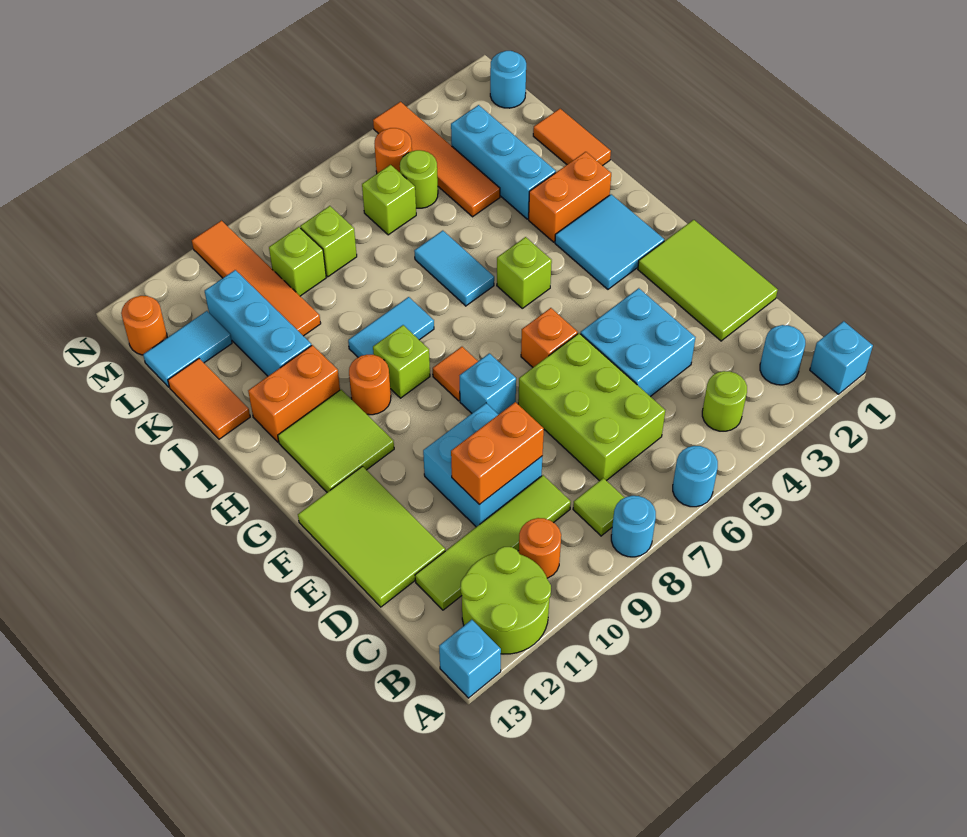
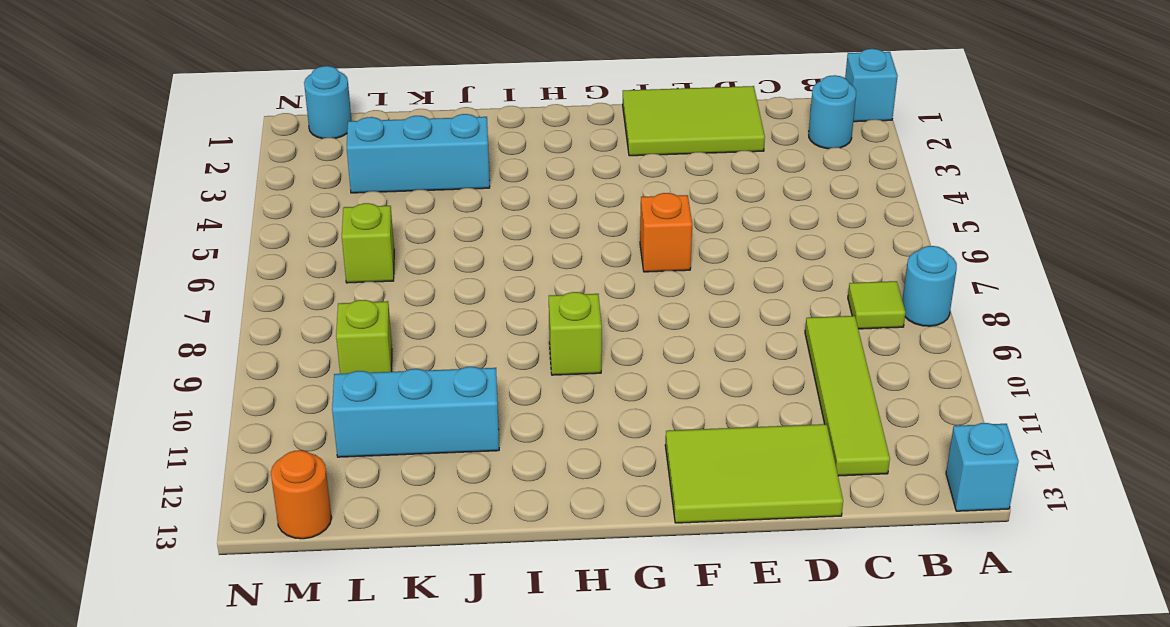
none -> cyan round brick A6 level 1
none -> lime round brick A11:B12 level 1
none -> lime round brick B4 level 1
none -> orange round brick B10 level 1

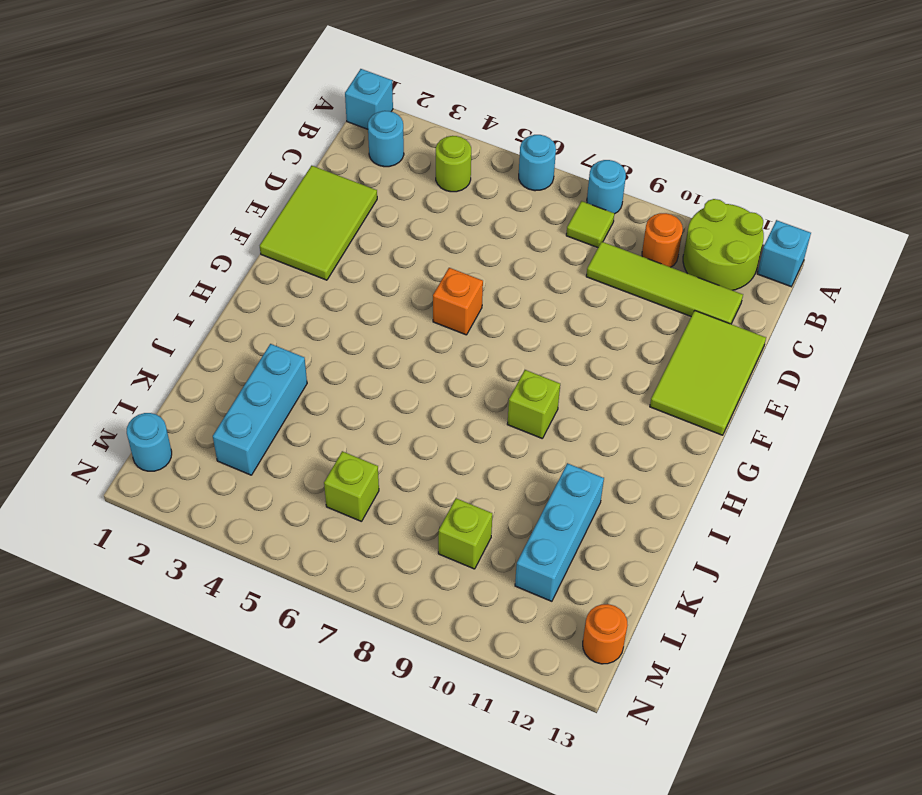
none -> lime brick C6:E7 level 1
none -> cyan brick D4:E5 level 1
none -> cyan brick D9:E10 level 1
none -> cyan brick F8 level 1

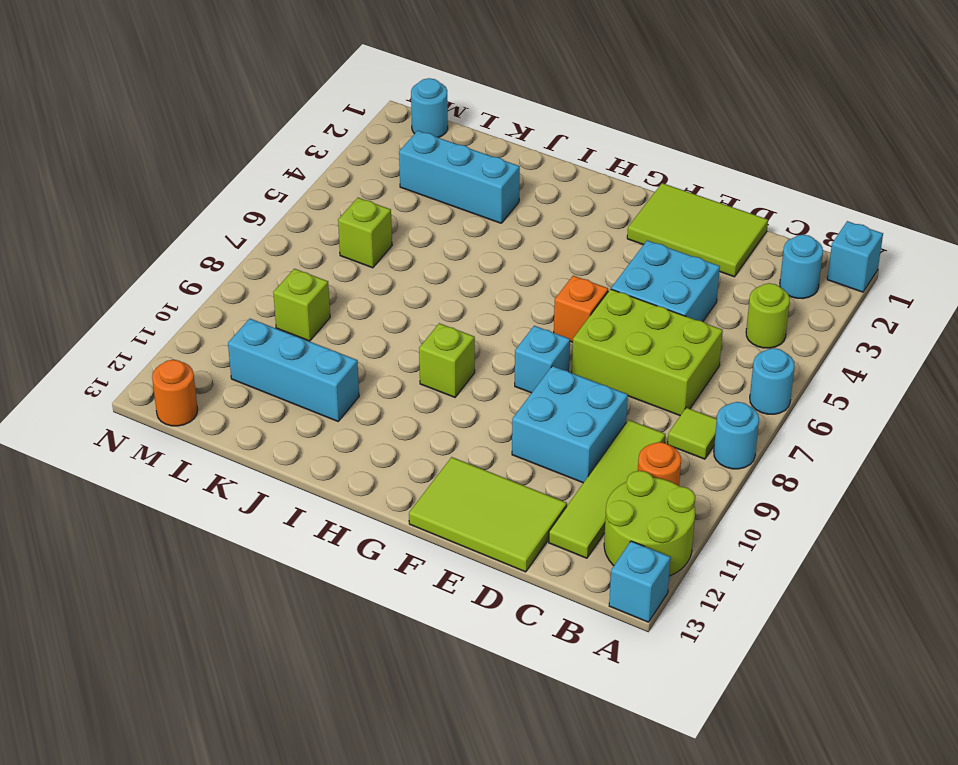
none -> cyan tile G2:H3 level 1
none -> orange tile G8 level 1
none -> lime tile G11:H12 level 1
none -> lime brick H5 level 1

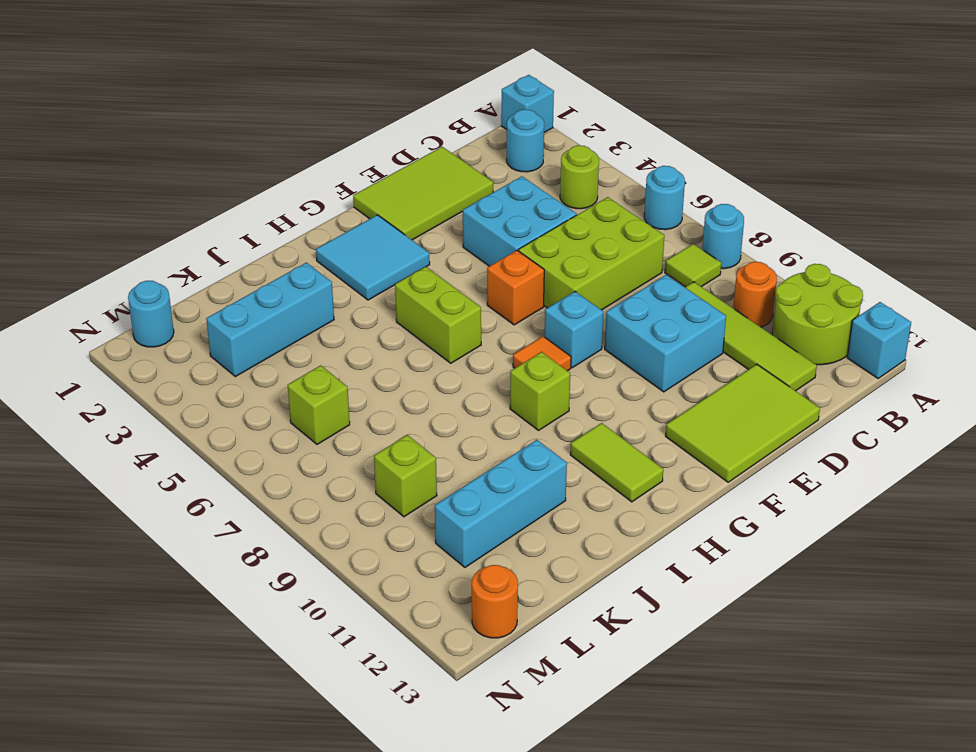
lime brick H5:H6 level 1 -> lime brick H5 level 1
lime tile H11:H12 level 1 -> lime tile G11:H12 level 1
none -> orange round brick H10 level 1
none -> orange brick I2:I3 level 1
none -> cyan tile I6:J6 level 1
none -> cyan tile I8:I9 level 1

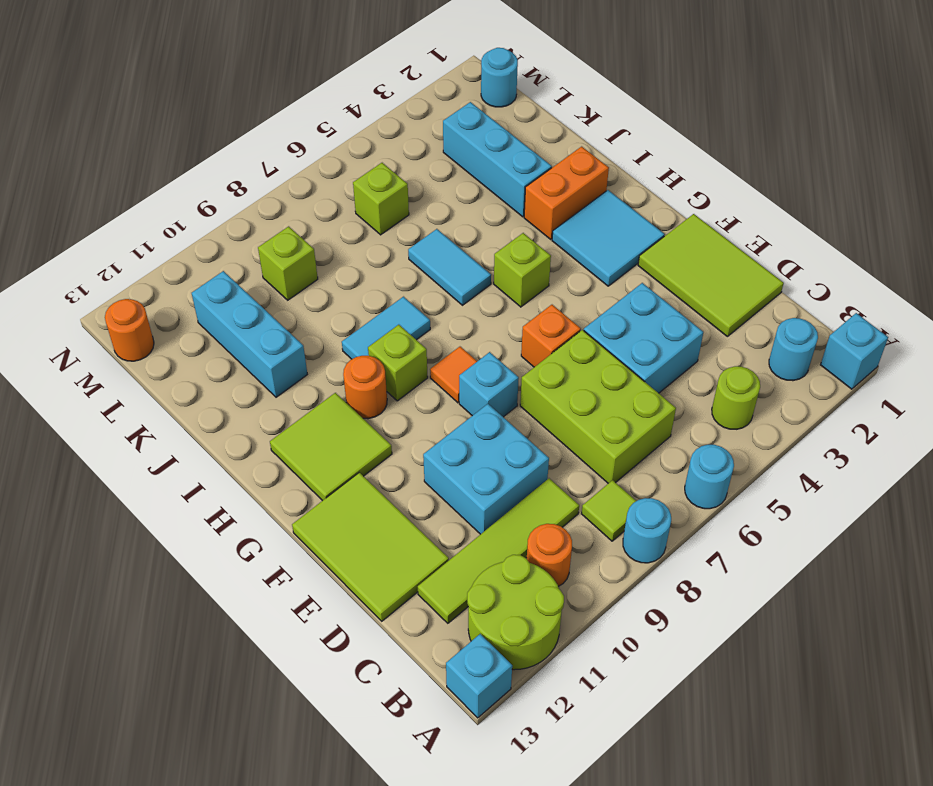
none -> orange brick I11:I12 level 1
none -> orange tile J1:K1 level 1
none -> orange tile J13:K13 level 1
none -> orange tile K4:N4 level 1

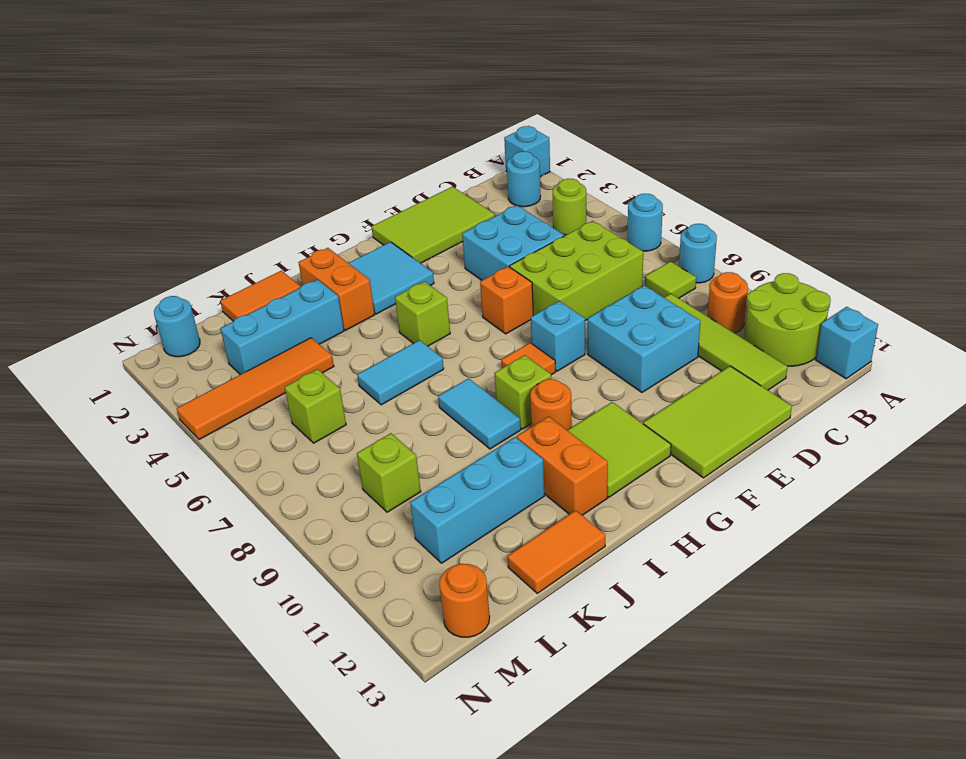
none -> orange tile K10:N10 level 1
none -> lime round brick L5 level 1
none -> lime brick L8 level 1
none -> cyan tile L12:L13 level 1

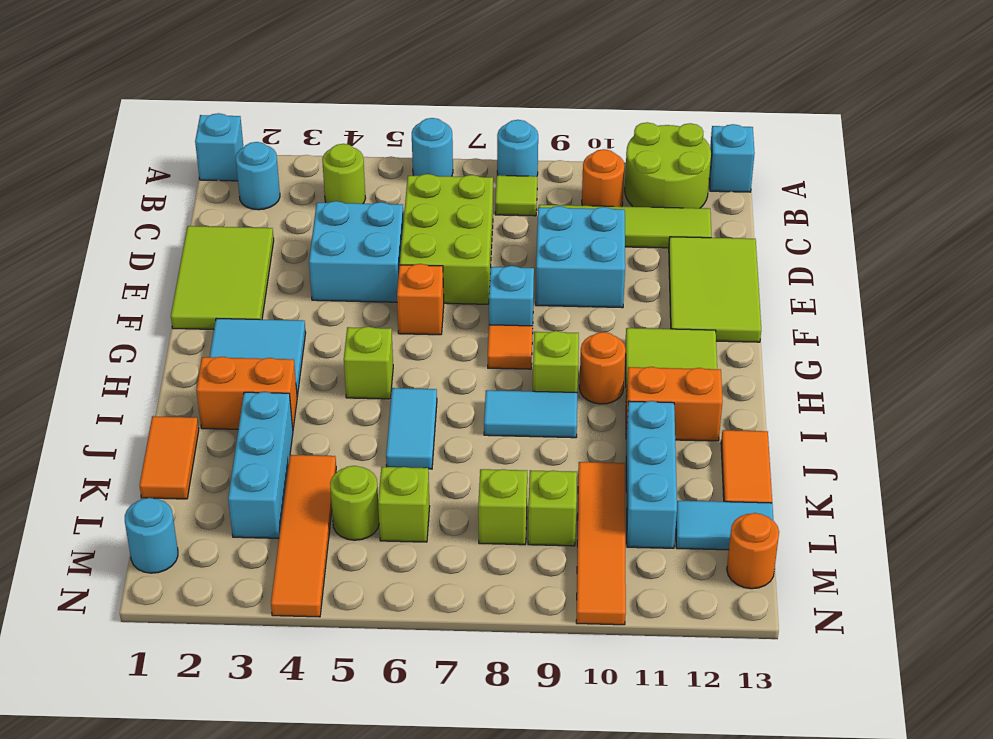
none -> orange round brick M5 level 1
none -> orange brick D9:D10 level 2

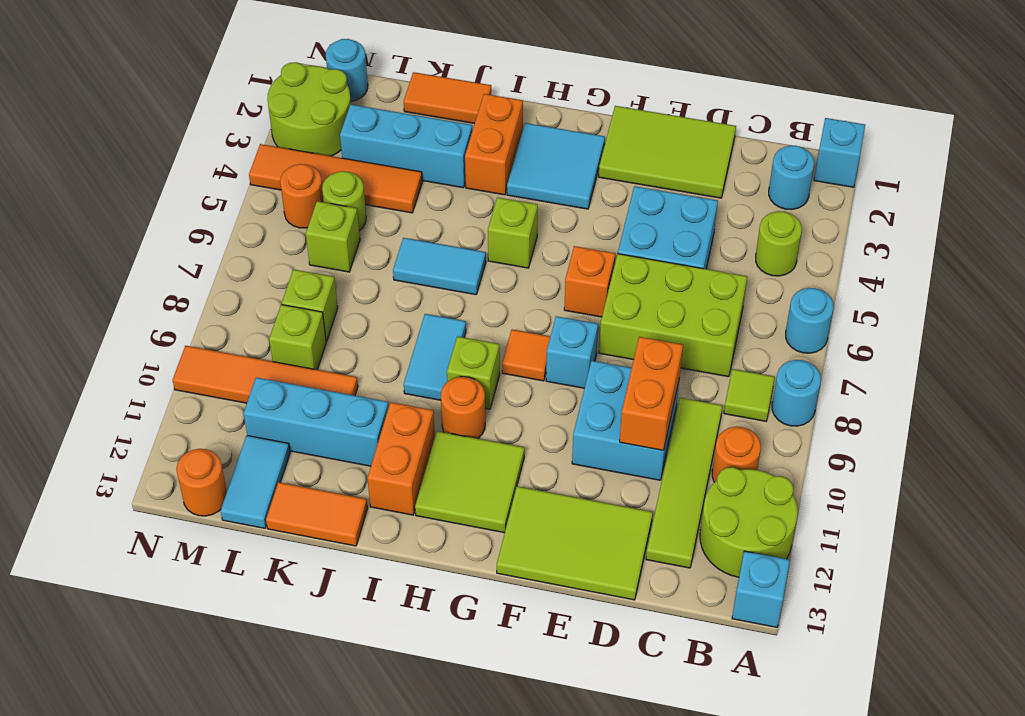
lime round brick M2:N3 level 1 -> none

